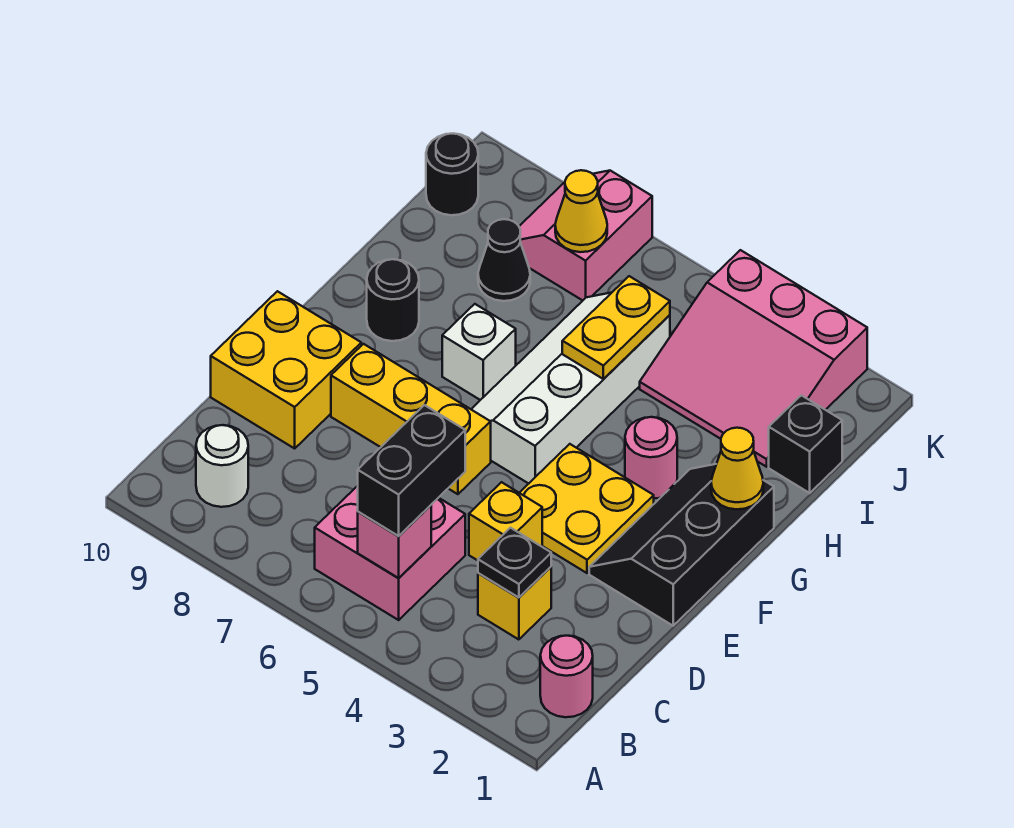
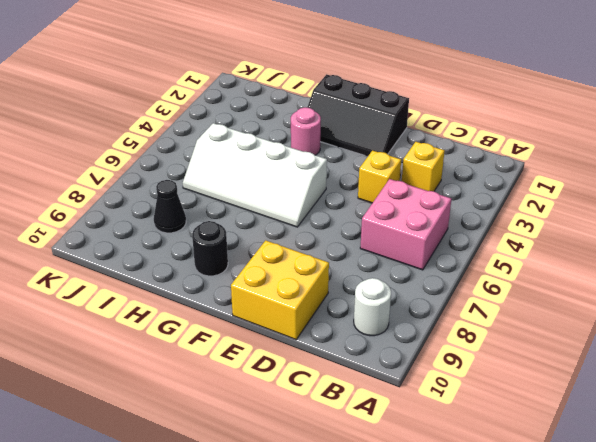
none -> pink round brick B1 level 1
none -> yellow plate E3:F4 level 1
none -> yellow brick E6:E8 level 1

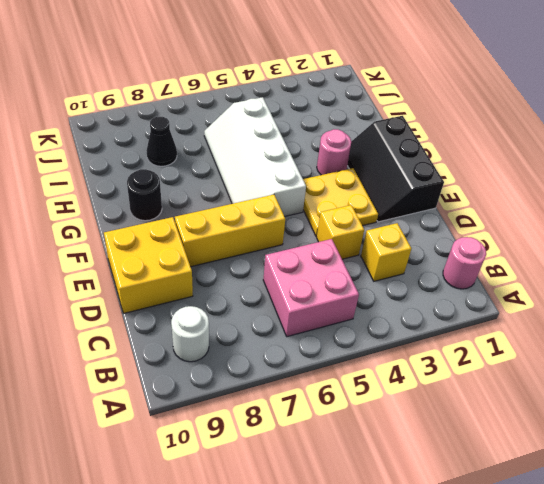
none -> white brick G7 level 1
none -> black brick I1 level 1
none -> pink slope I2:K4 level 1 top K

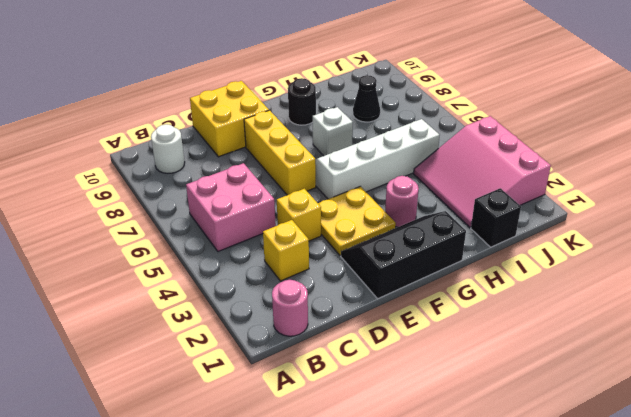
none -> pink slope J7:K8 level 1 top 7
none -> black round brick J10 level 1
none -> pink brick B5 level 2

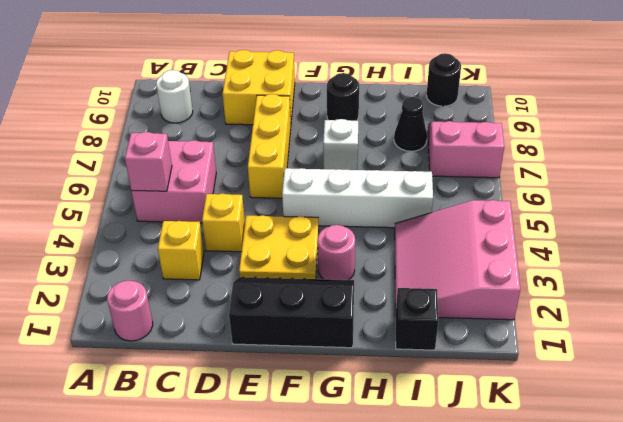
none -> black plate C3 level 2
none -> yellow cone G1 level 2
none -> yellow plate H5:I5 level 2

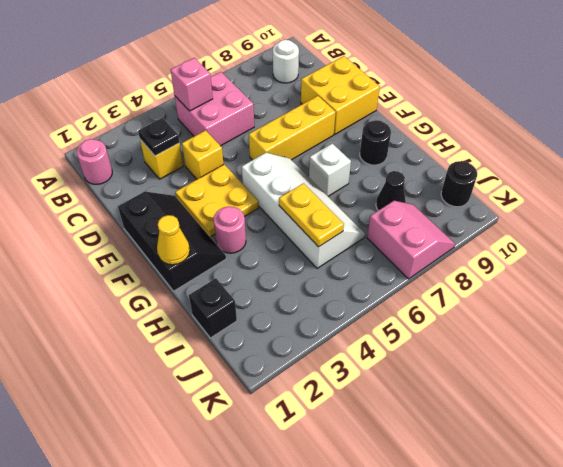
none -> pink slope I2:K4 level 1 top K
none -> yellow cone J7 level 2
none -> black brick B5:C5 level 3

